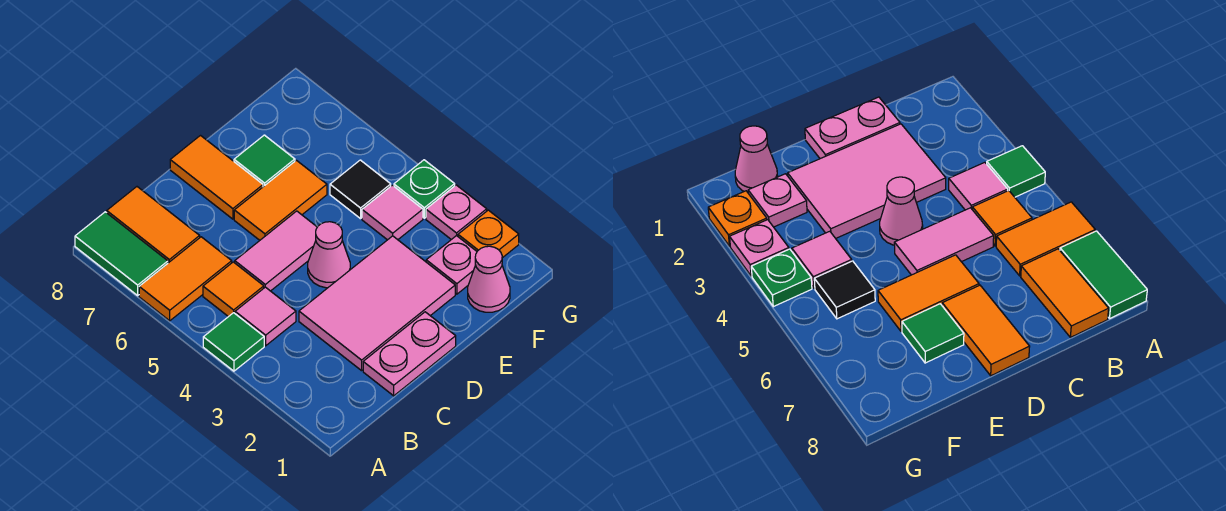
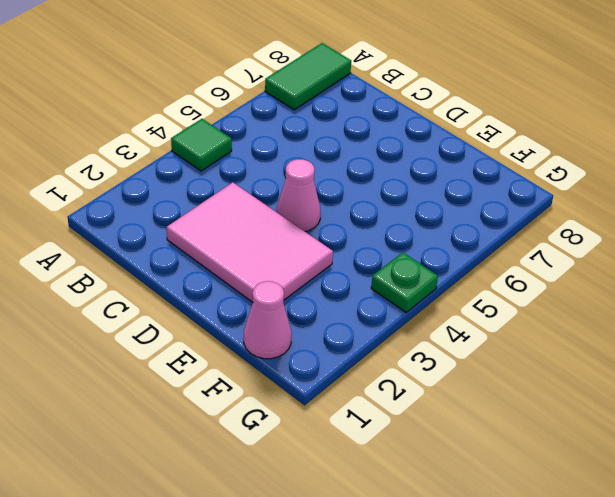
none -> orange tile A6:B6 level 1
none -> pink tile B4 level 1
none -> orange tile B5 level 1

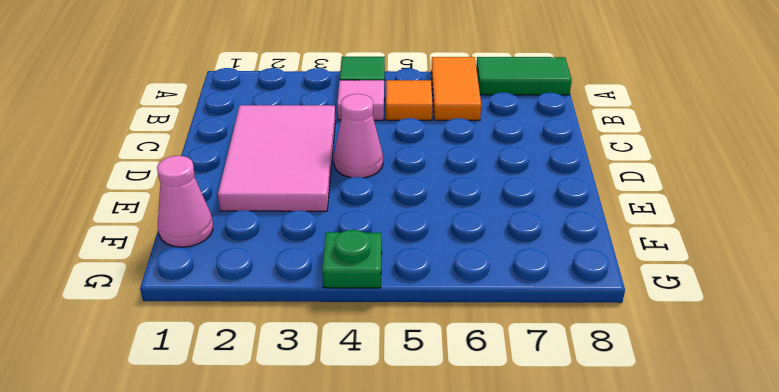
none -> orange tile B7:B8 level 1
none -> pink plate C1:D1 level 1
none -> pink tile C5:D5 level 1

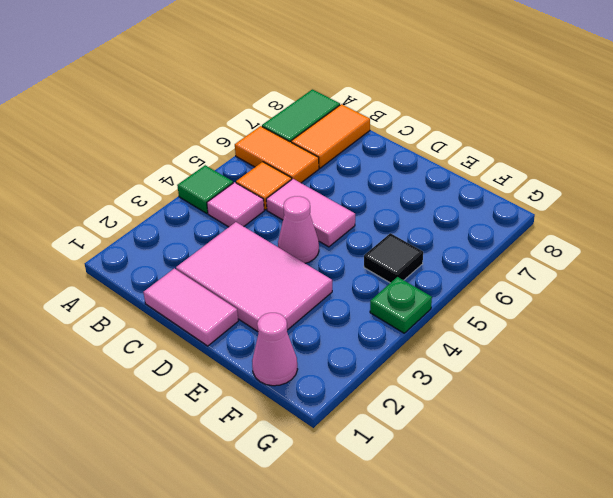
pink tile C1:D1 level 1 -> pink plate C1:D1 level 1
none -> orange tile D6:E6 level 1
none -> orange tile D7:D8 level 1
none -> green tile E7 level 1

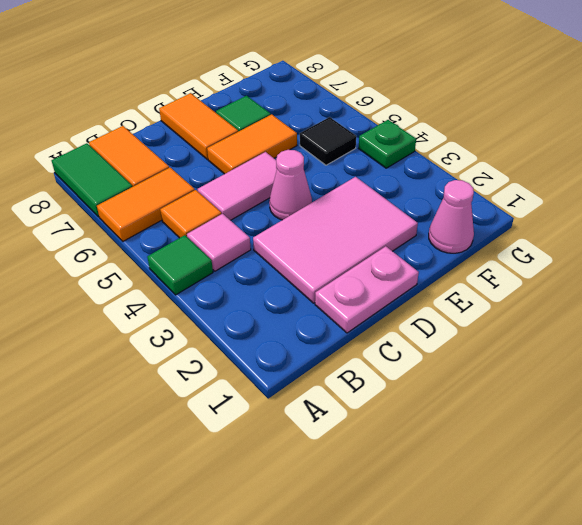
none -> pink plate F2 level 1
none -> pink tile F4 level 1
none -> orange plate G2 level 1

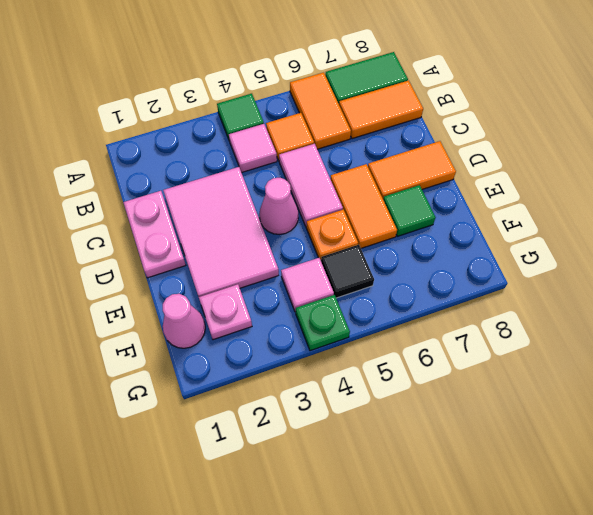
orange plate E5 level 1 -> orange plate G2 level 1
none -> pink plate G3 level 1

